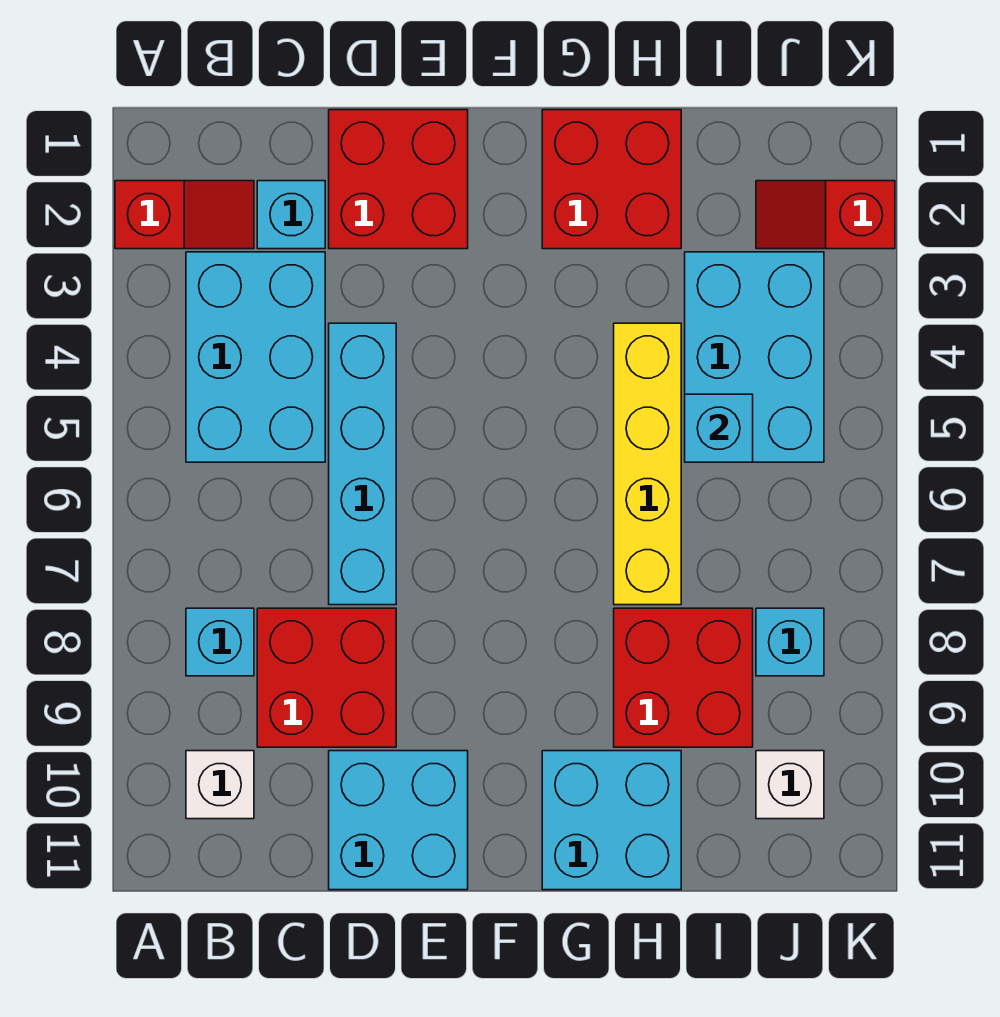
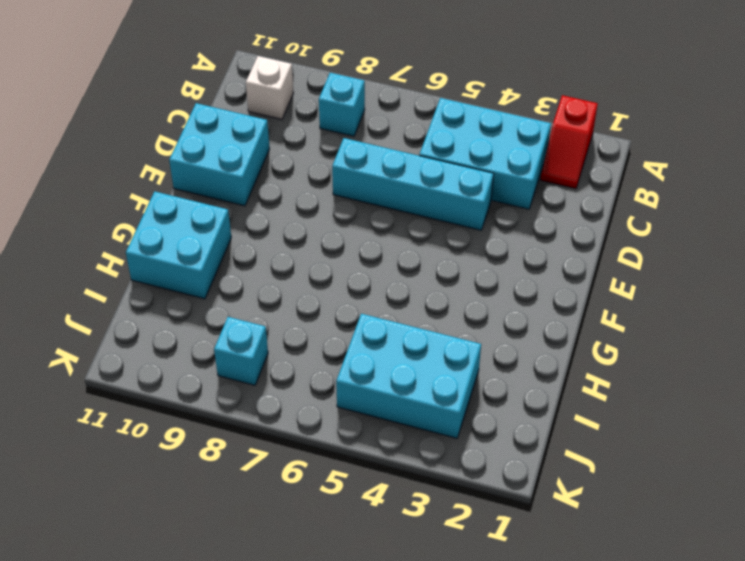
none -> cyan brick C2 level 1
none -> red brick C8:D9 level 1
none -> red brick D1:E2 level 1

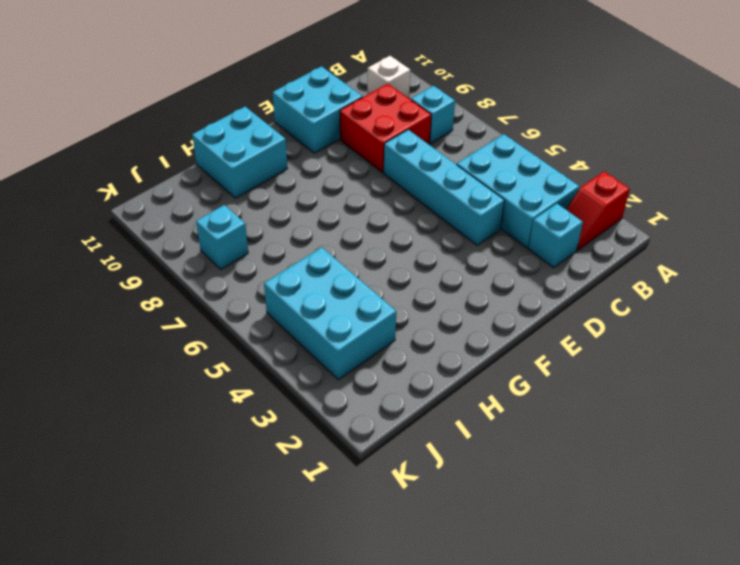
none -> red brick D1:E2 level 1
none -> red brick G1:H2 level 1
none -> yellow brick H4:H7 level 1

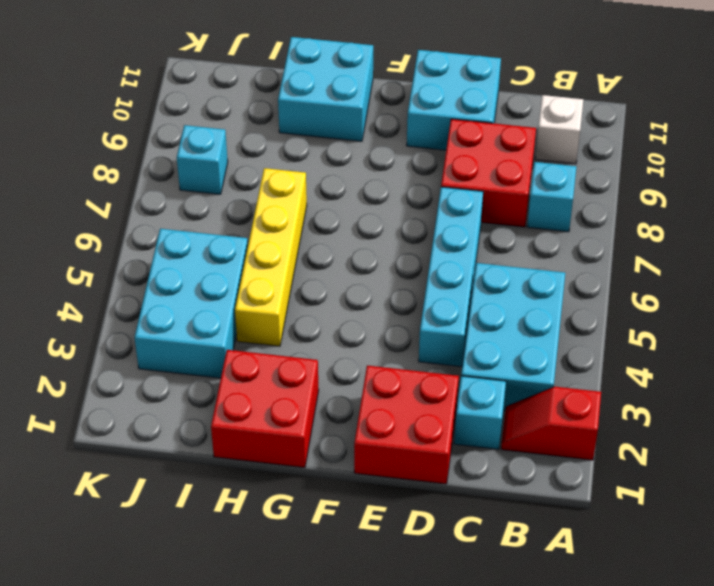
none -> red brick H8:I9 level 1
none -> red slope J2:K2 level 1 top K
none -> white brick J10 level 1

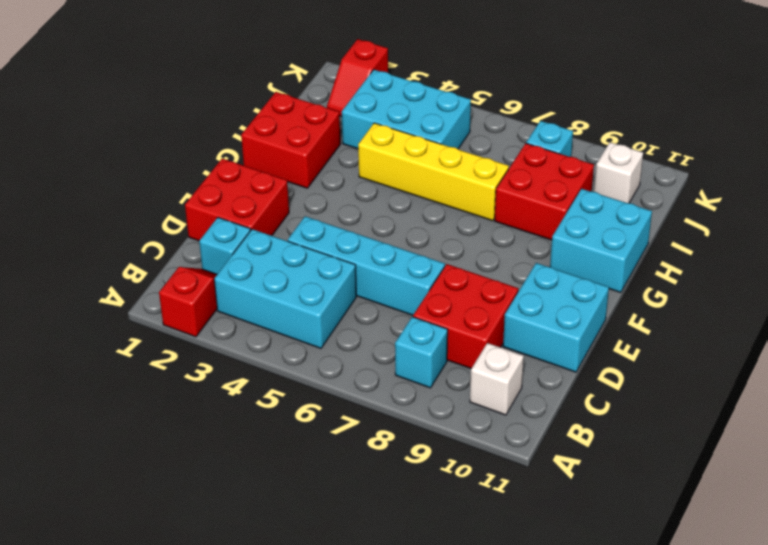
none -> cyan brick I5 level 2

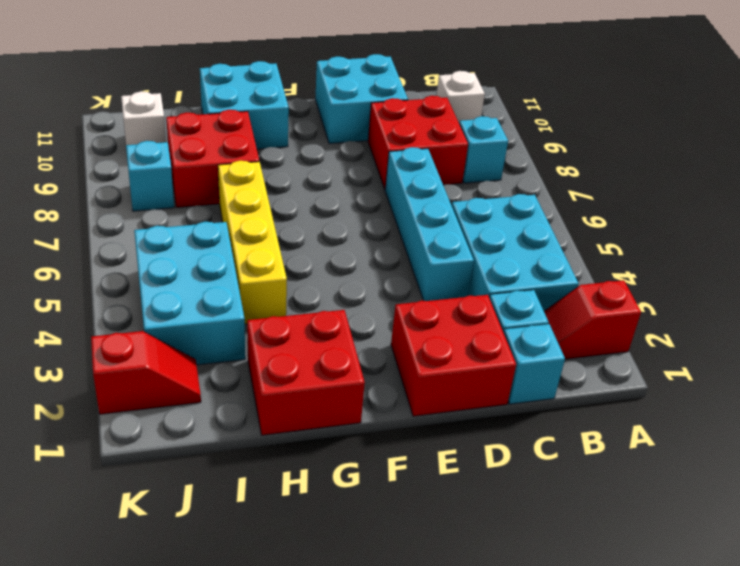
cyan brick C1 level 1 -> cyan brick I5 level 2

